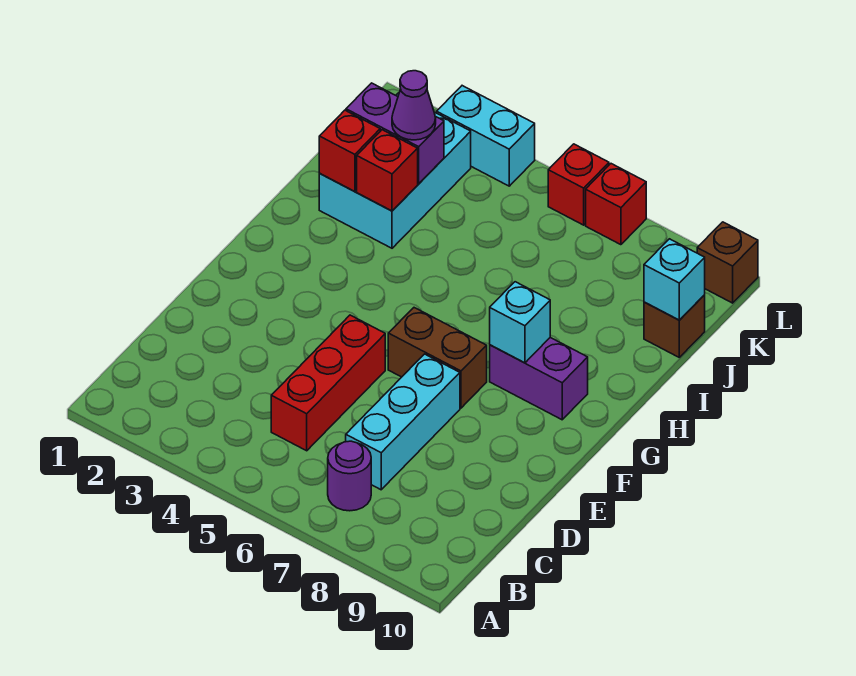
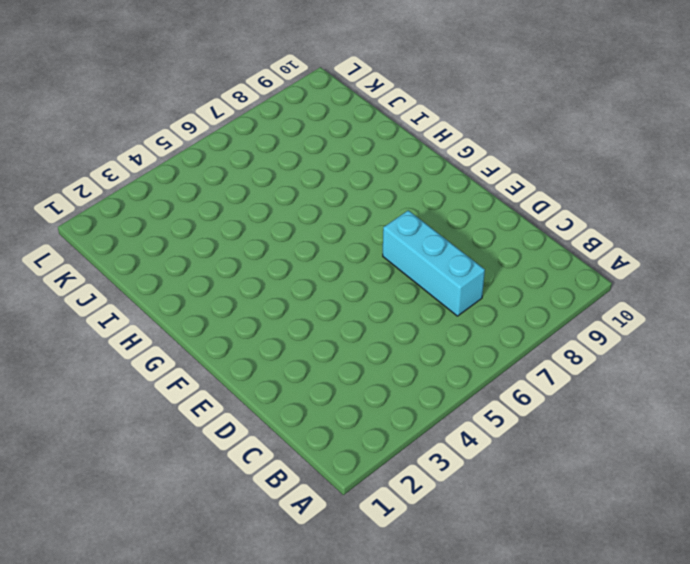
none -> purple round brick B7 level 1
none -> red brick C5:E5 level 1
none -> brown brick F6:F7 level 1

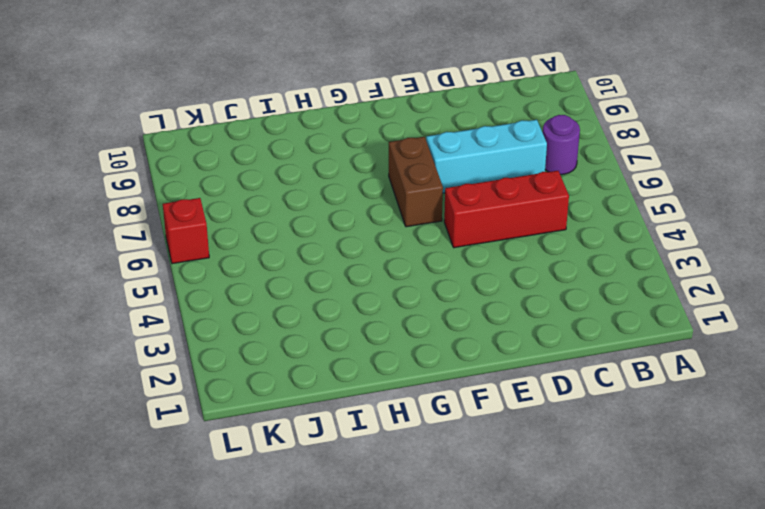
none -> purple brick G8:G9 level 1
none -> cyan brick I2:K3 level 1
none -> brown brick J10 level 1

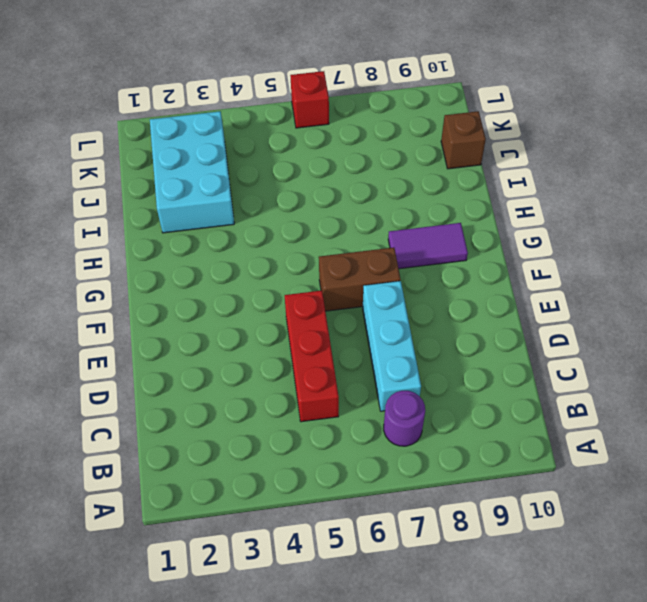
purple tile G8:G9 level 1 -> purple brick G8:G9 level 1
none -> cyan brick L3:L4 level 1
none -> red brick L7 level 1
none -> brown brick L10 level 1

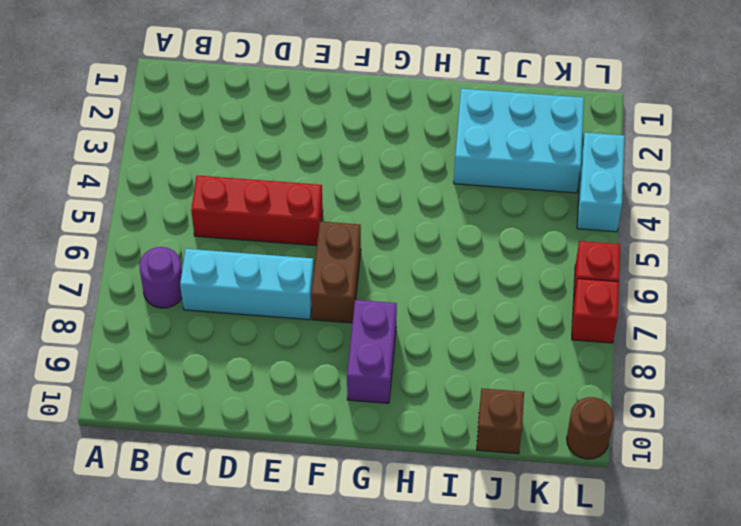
brown round brick L10 level 1 -> brown brick L10 level 1
none -> cyan brick G8 level 2
none -> red brick I2 level 2
none -> red brick I3 level 2

